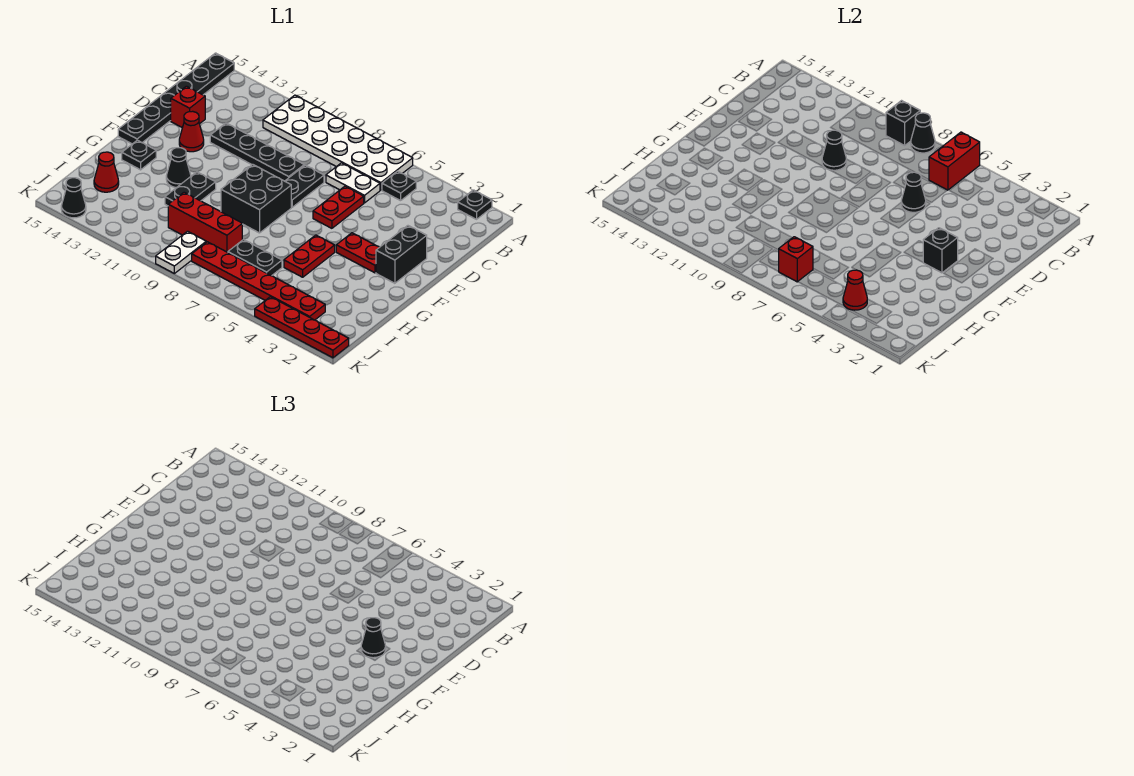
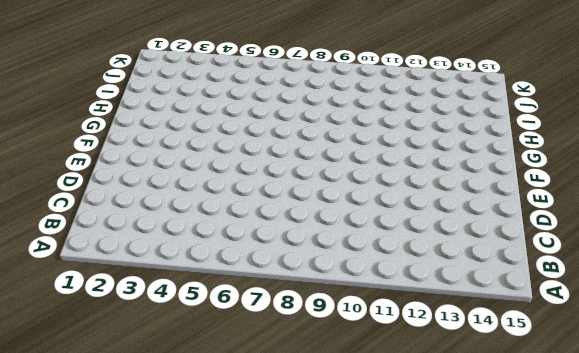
none -> black plate A2 level 1
none -> white plate A6:B11 level 1
none -> black plate A15:F15 level 1
none -> black plate B5 level 1

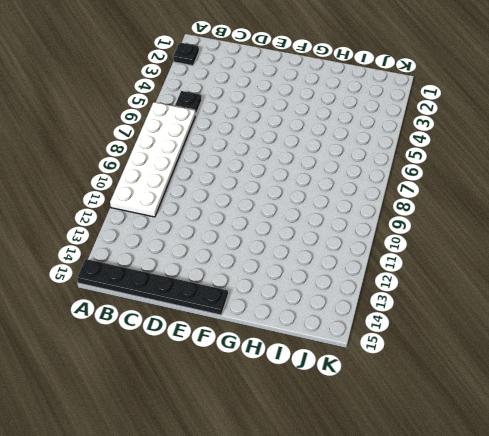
none -> white plate C6:C7 level 1
none -> red plate D6:E6 level 1
none -> black plate D8:E8 level 1
none -> black plate D9:D12 level 1

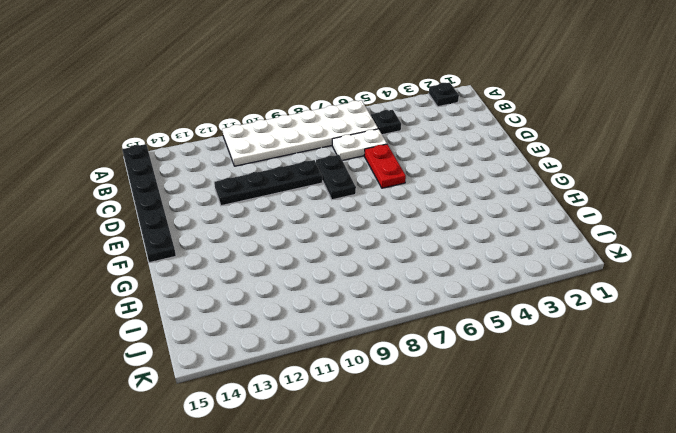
none -> red brick D14 level 1
none -> black brick E2:F2 level 1
none -> red cone E13 level 1
none -> red plate F3:F4 level 1

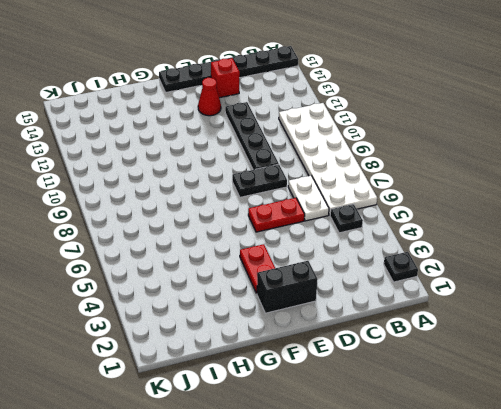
none -> black brick F8:G9 level 1
none -> red plate G5:H5 level 1
none -> black plate G11:H11 level 1
none -> black cone G12 level 1

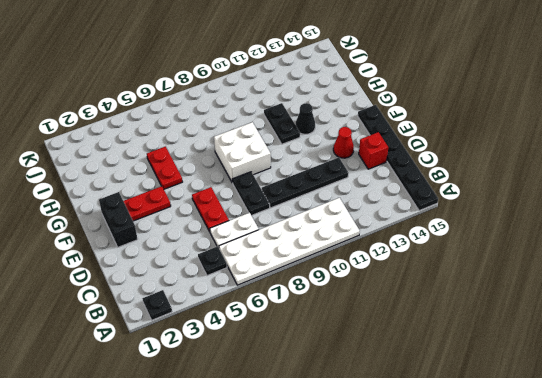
white brick F8:G9 level 1 -> black brick F8:G9 level 1
none -> black plate G14 level 1
none -> black plate I6:I7 level 1
none -> red brick I8:I10 level 1
none -> red cone I14 level 1

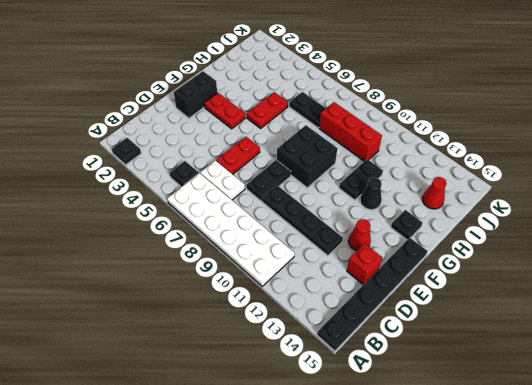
none -> red plate J3:J8 level 1
none -> white plate J9:K9 level 1
none -> red plate K1:K4 level 1
none -> black cone K14 level 1

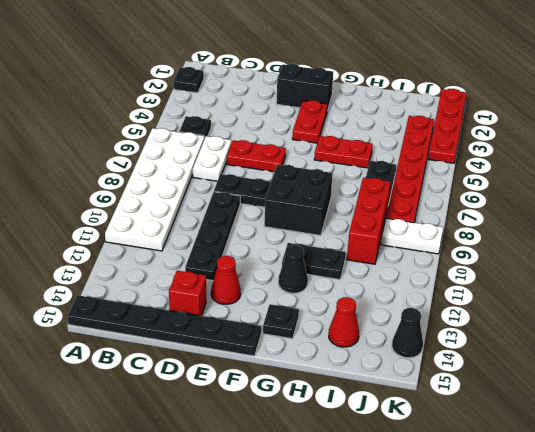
none -> red brick A6:B6 level 2
none -> black cone A8 level 2
none -> black brick A9 level 2
none -> black cone D6 level 2

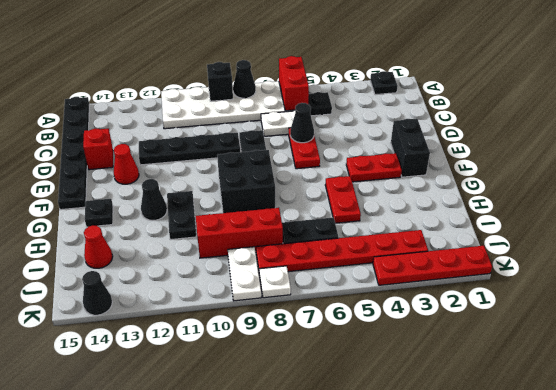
white plate K8 level 1 -> none
none -> black cone D10 level 2
none -> black brick F3 level 2
none -> red cone J4 level 2
none -> red brick J7 level 2

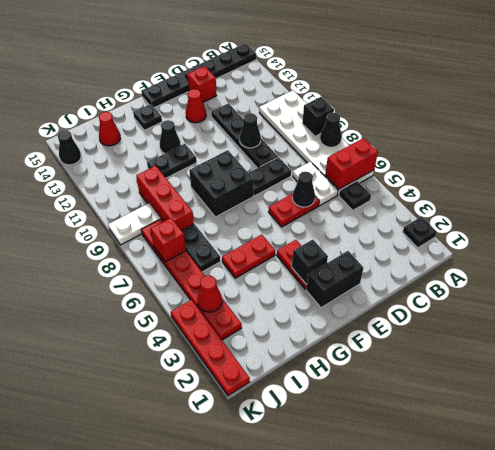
none -> black cone F3 level 3

